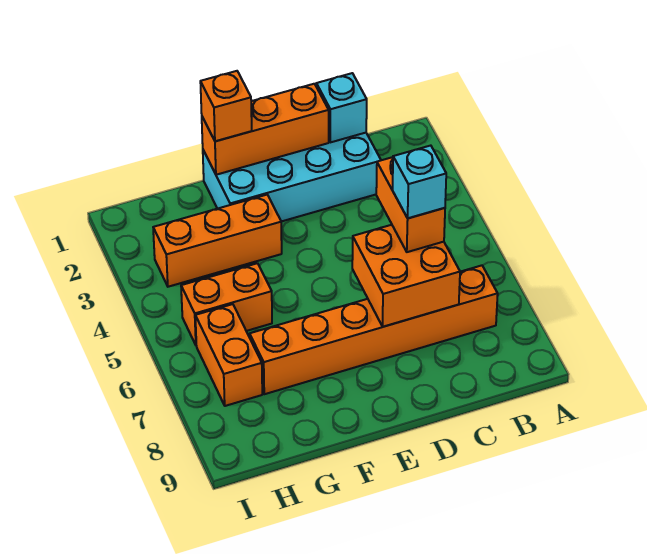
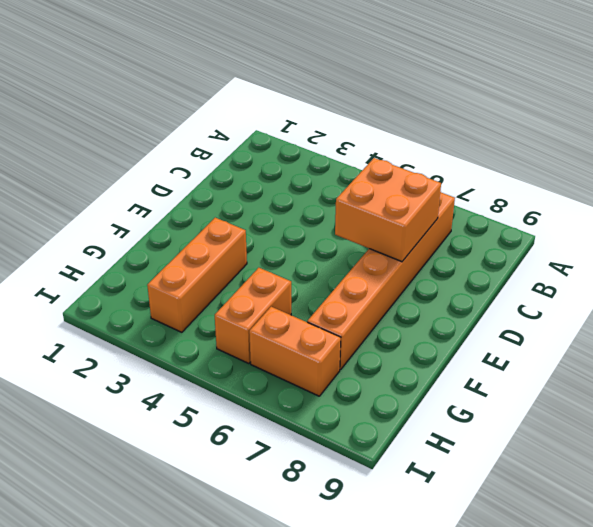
none -> cyan brick C1:F2 level 1
none -> cyan brick C1 level 2

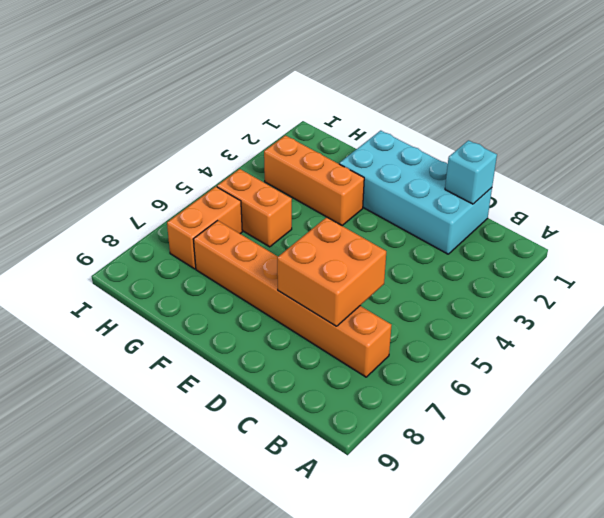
none -> orange brick D1:F1 level 2
none -> orange brick C5:C6 level 3

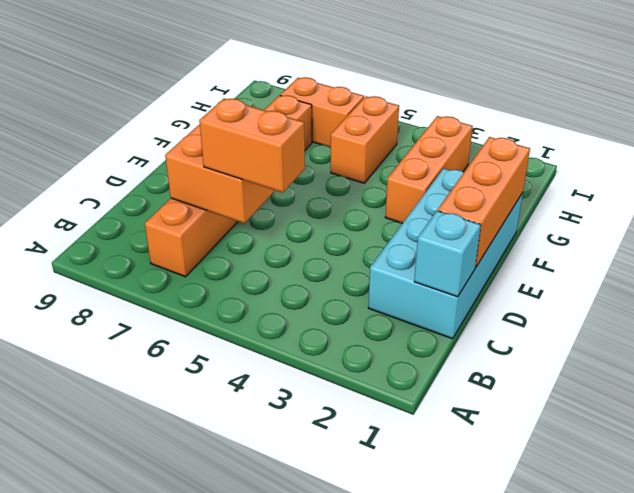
none -> orange brick F1 level 3
none -> cyan brick C6 level 4

